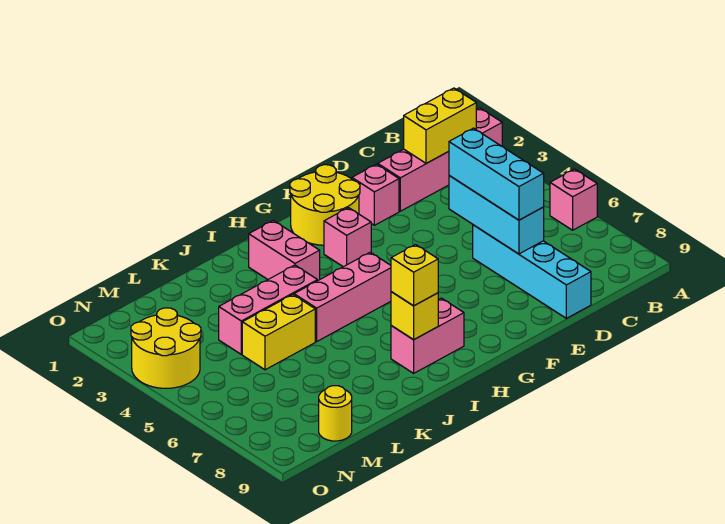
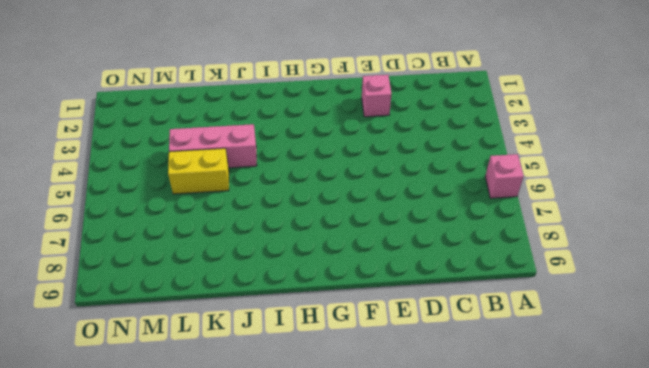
none -> pink brick A2:D2 level 1
none -> cyan brick D6:D9 level 1
none -> yellow round brick F1:G2 level 1

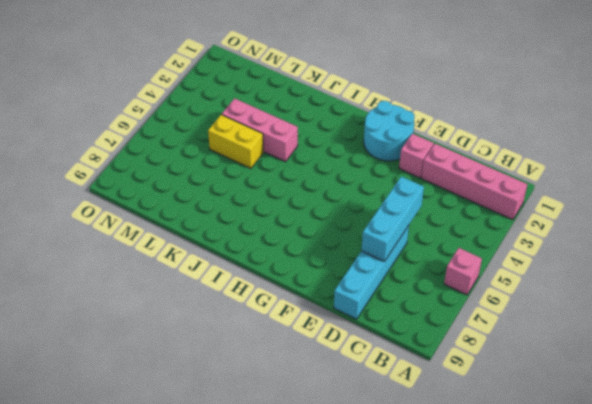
cyan round brick F1:G2 level 1 -> yellow round brick F1:G2 level 1
none -> pink brick G3 level 1
none -> pink brick H5:J5 level 1
none -> pink brick H8:I8 level 1

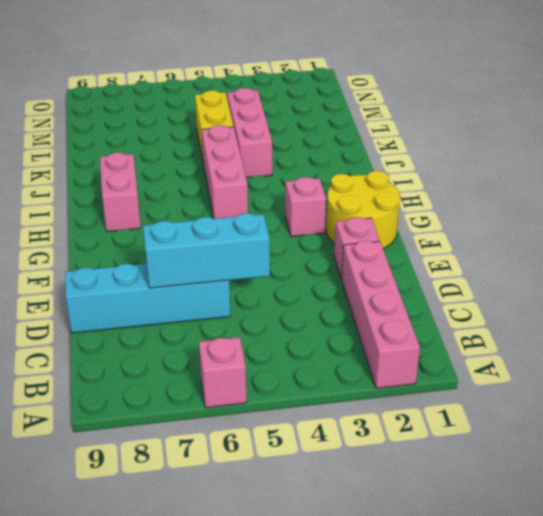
none -> pink brick I2:I3 level 1
none -> yellow round brick M9 level 1
none -> yellow round brick N3:O4 level 1

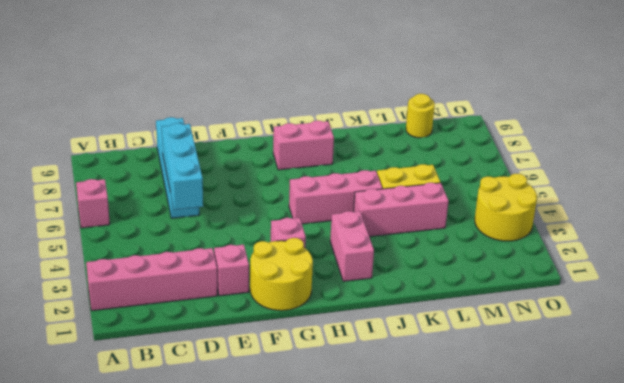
none -> yellow brick B2:C2 level 2
none -> yellow brick I8 level 2
none -> cyan brick D5:D7 level 3

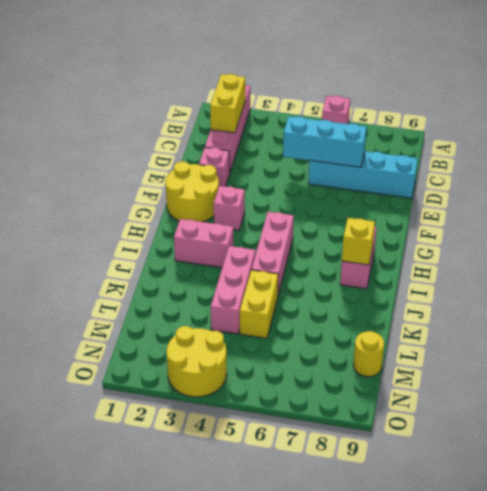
none -> cyan brick D5:D7 level 3
none -> yellow brick I8 level 3

